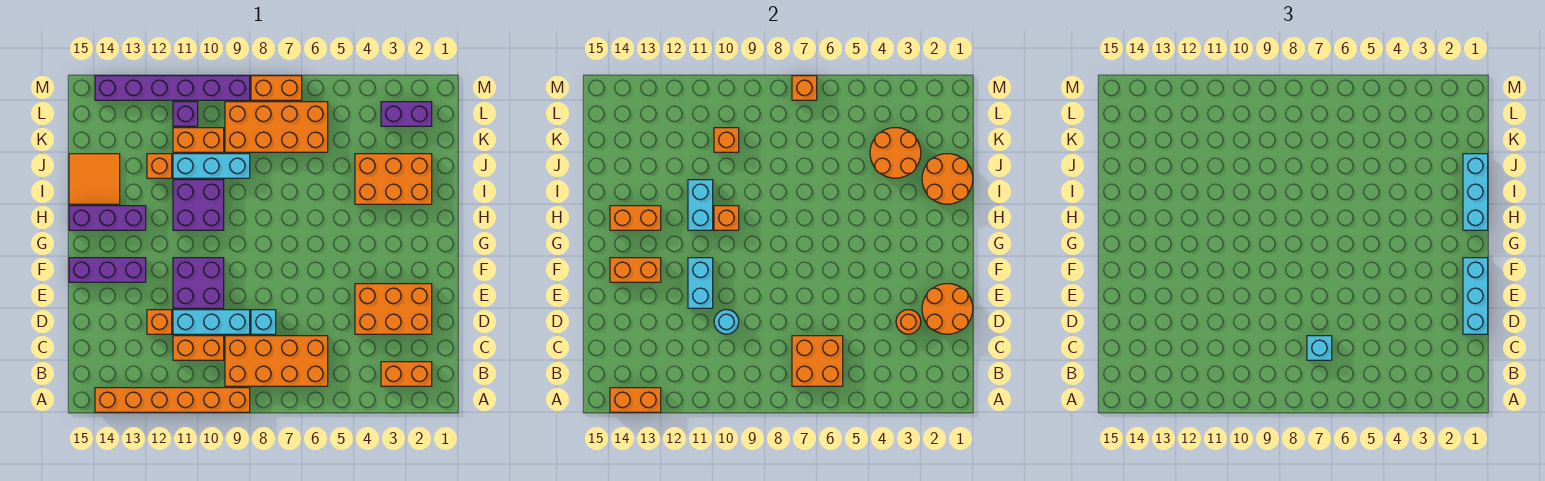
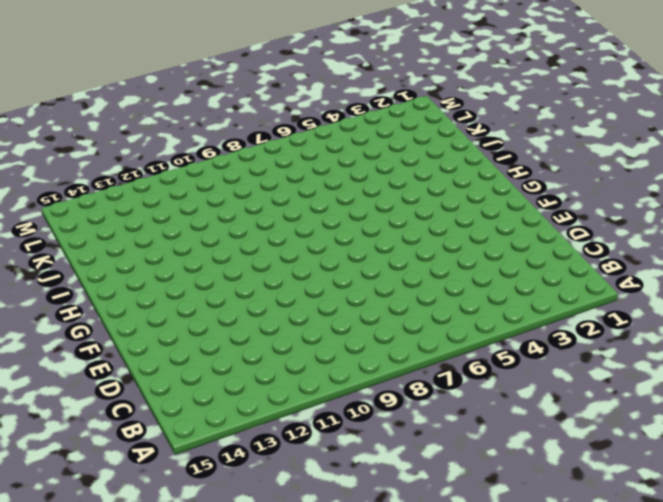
none -> orange brick A9:A14 level 1
none -> orange brick B2:B3 level 1
none -> orange brick B6:C9 level 1
none -> orange brick C10:C11 level 1

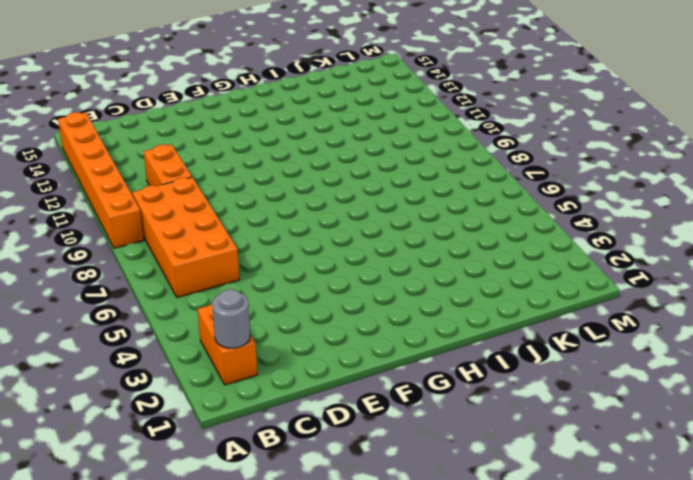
grey round brick B2 level 2 -> none
none -> orange brick D2:E4 level 1
none -> cyan brick D8 level 1
none -> cyan brick D9:D11 level 1
none -> orange brick D12 level 1

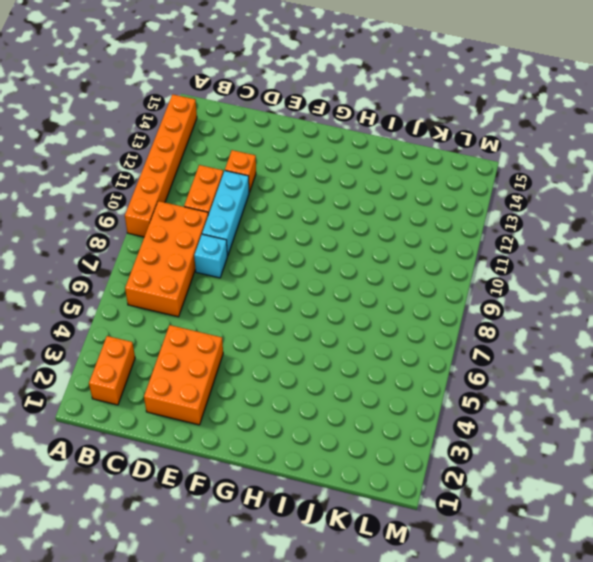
none -> purple brick E10:F11 level 1
none -> purple brick F13:F15 level 1
none -> purple brick H10:I11 level 1
none -> purple brick H13:H15 level 1

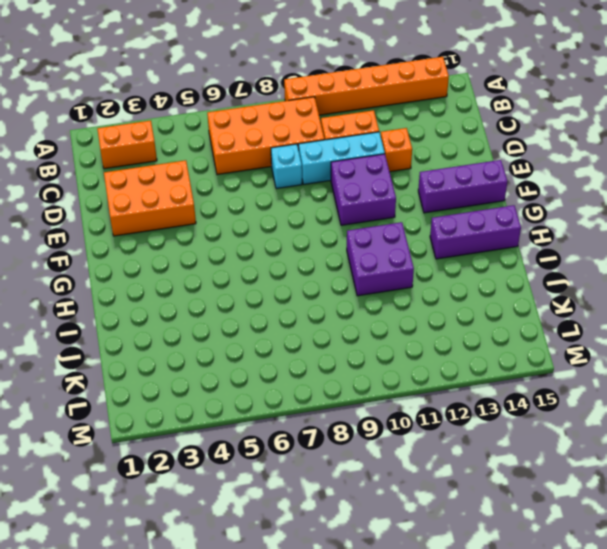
none -> orange brick I2:J4 level 1
none -> orange tile I14:J15 level 1
none -> cyan brick J9:J11 level 1
none -> orange brick J12 level 1

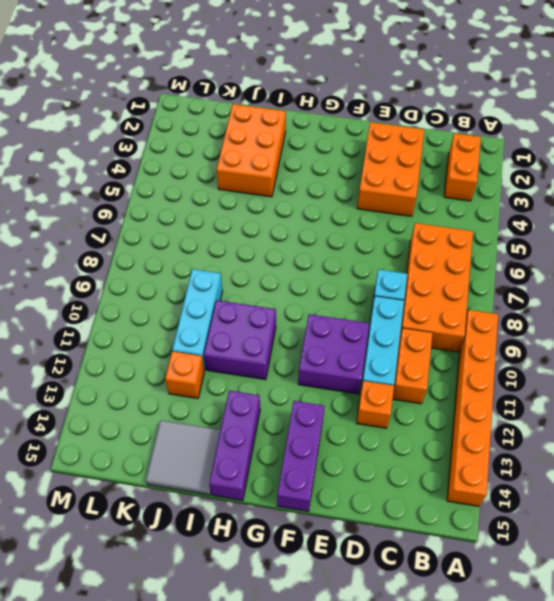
grey tile I14:J15 level 1 -> orange tile I14:J15 level 1
none -> orange brick K6:L9 level 1
none -> orange brick K10:K11 level 1
none -> purple brick L2:L3 level 1
none -> purple brick L11 level 1

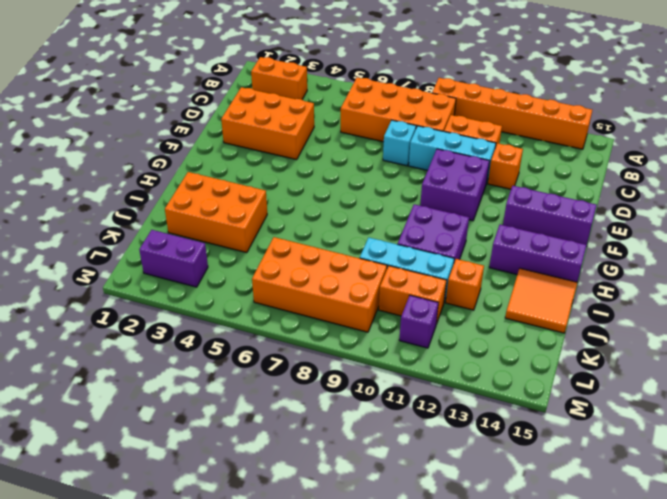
none -> orange brick M7:M8 level 1
none -> purple brick M9:M14 level 1
none -> orange brick A13:A14 level 2
none -> orange brick B6:C7 level 2

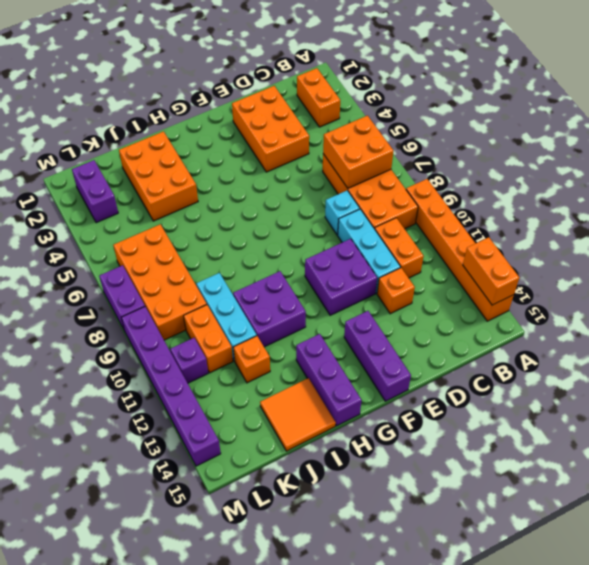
purple brick M7:M8 level 1 -> orange brick M7:M8 level 1
none -> orange round brick D1:E2 level 2
none -> orange round brick D3 level 2
none -> cyan round brick D10 level 2
none -> cyan brick E11:F11 level 2

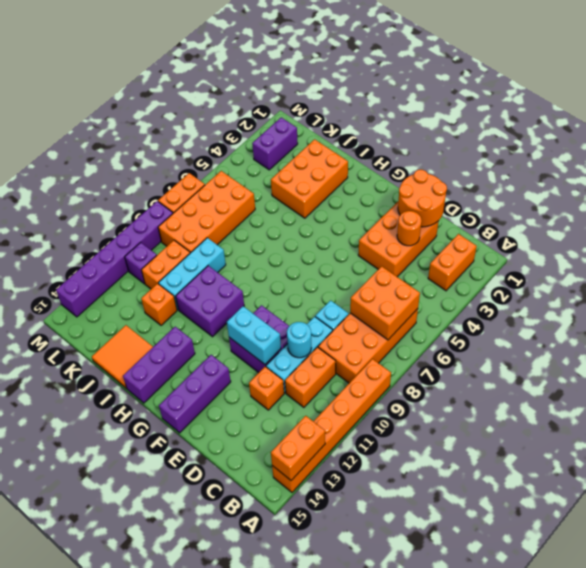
none -> orange brick F13:F14 level 2
none -> orange brick H10 level 2
none -> cyan brick H11:I11 level 2
none -> orange brick H13:H14 level 2

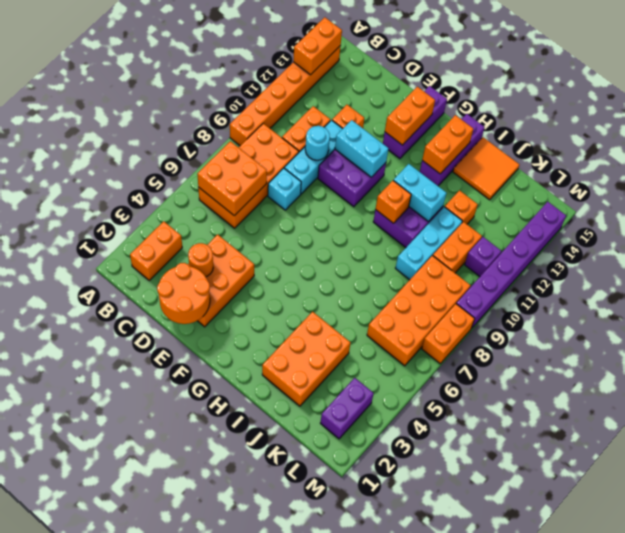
none -> orange round brick I1:J2 level 2
none -> orange round brick J3:K4 level 2
none -> orange brick K10 level 2
none -> orange brick M7 level 2

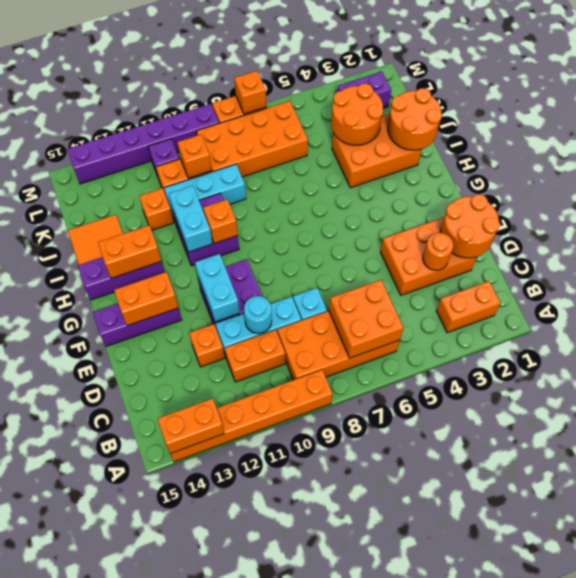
none -> cyan brick C7 level 3
none -> cyan brick D1:F1 level 3
none -> cyan brick H1:J1 level 3

